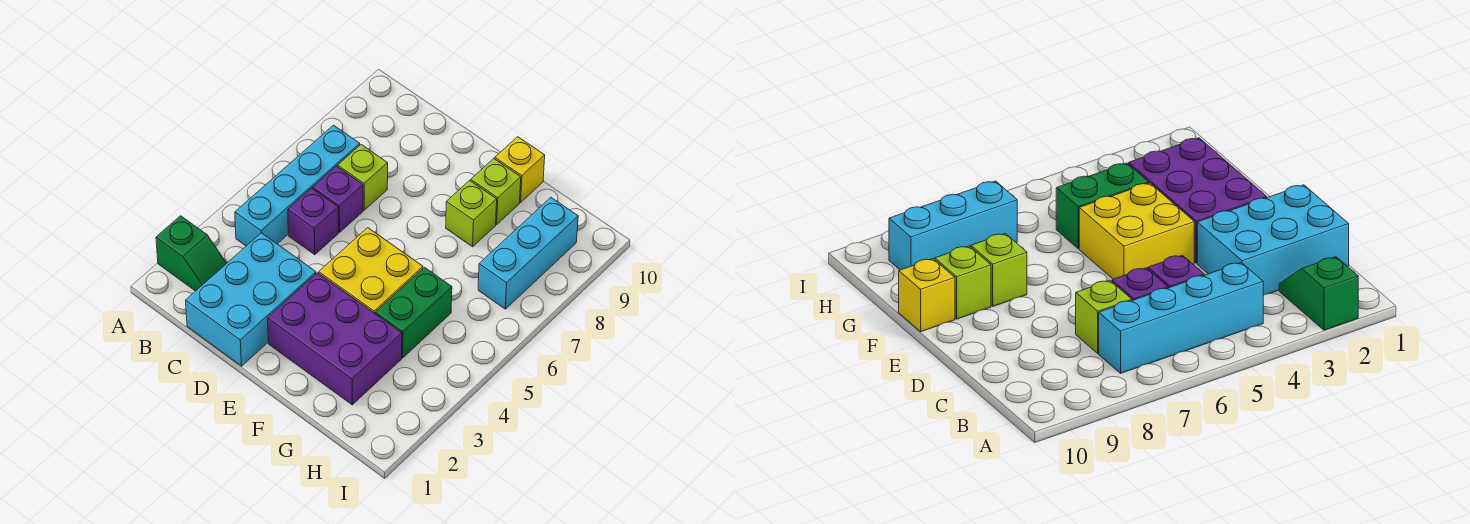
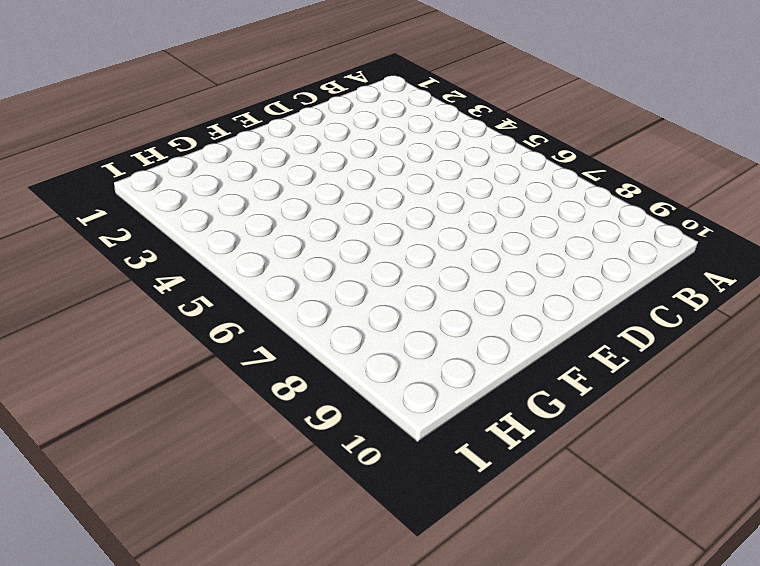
none -> green slope A2:B2 level 1 top A
none -> cyan brick B4:B7 level 1
none -> cyan brick C1:D3 level 1

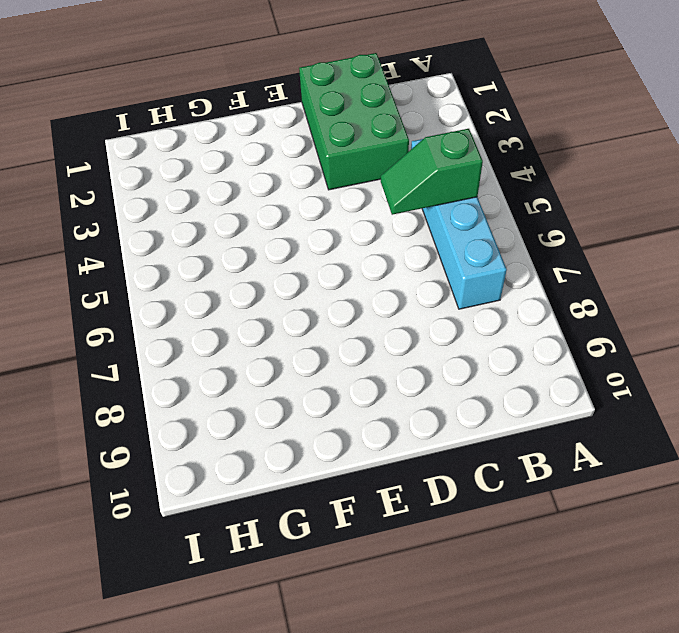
green slope B5:C5 level 2 top B -> green slope A2:B2 level 1 top A
green brick C1:D3 level 1 -> cyan brick C1:D3 level 1
none -> purple brick C5 level 1
none -> purple brick C6 level 1
none -> lime brick C7 level 1

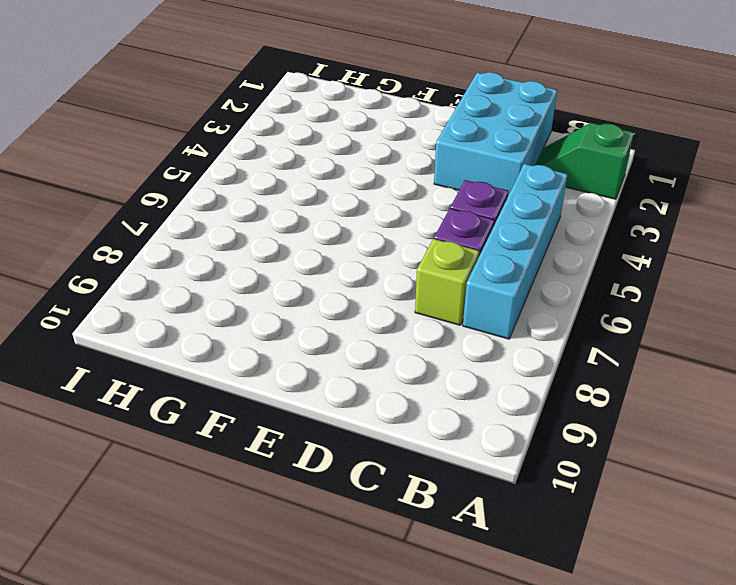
none -> purple brick E2:G3 level 1
none -> yellow brick E4:F5 level 1
none -> lime brick F8 level 1

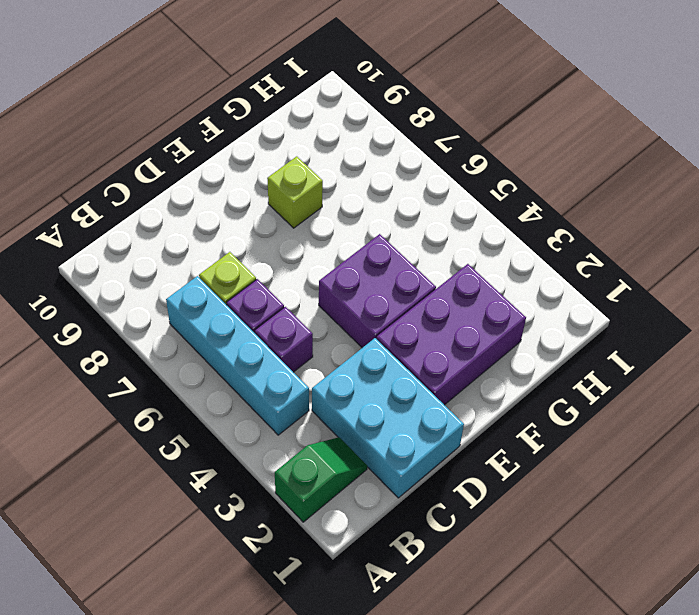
purple brick E4:F5 level 1 -> yellow brick E4:F5 level 1
none -> lime brick F9 level 1
none -> yellow brick F10 level 1
none -> green brick G4:G5 level 1

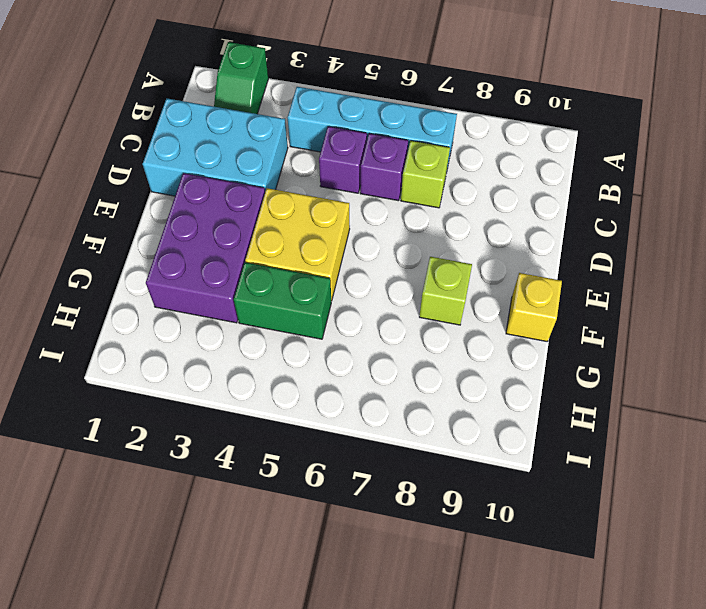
none -> lime brick F9 level 1
none -> cyan brick H7:H9 level 1

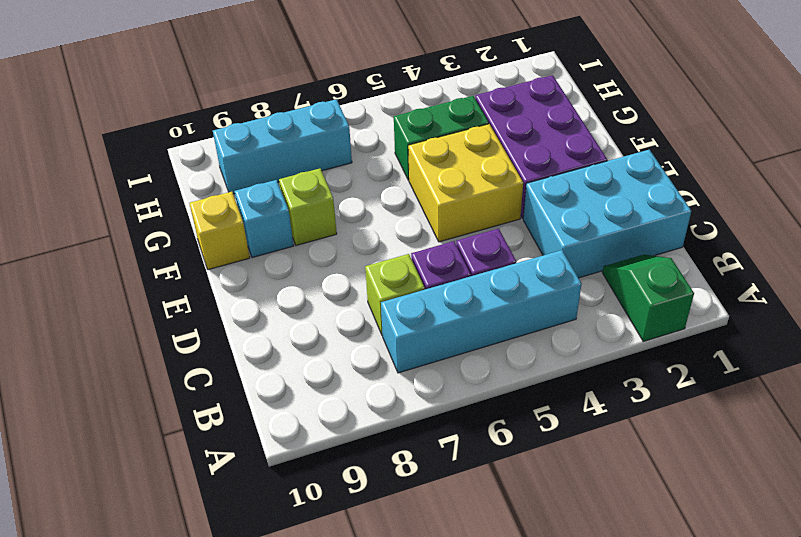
cyan brick F9 level 1 -> lime brick F9 level 1

